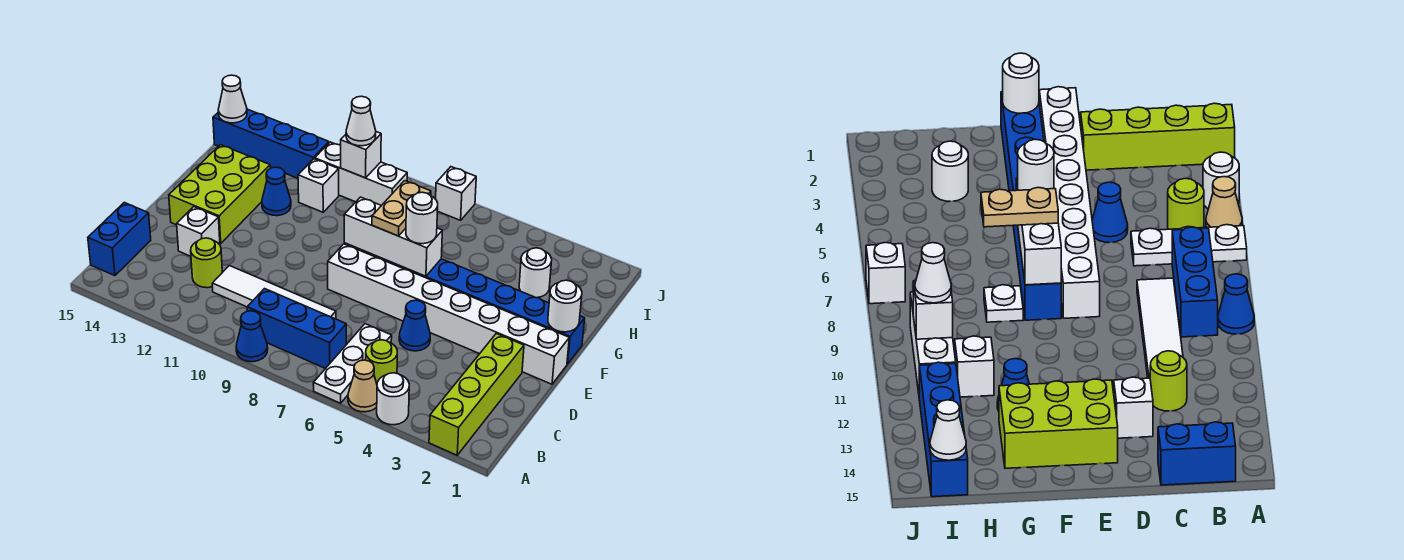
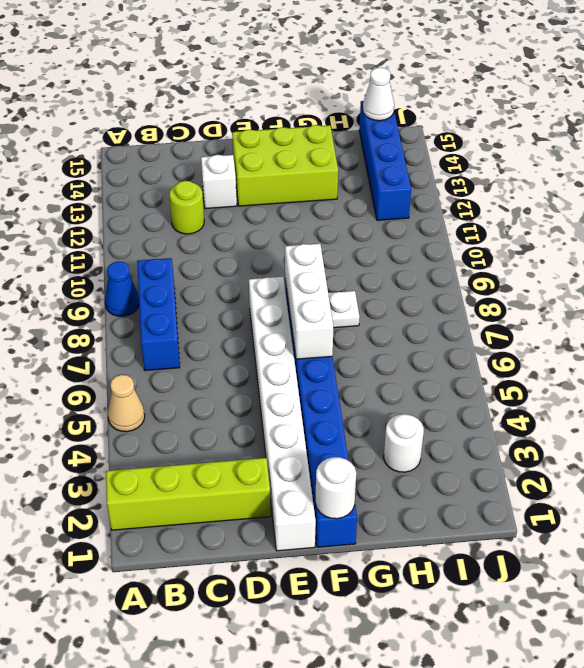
none -> white round brick A4 level 1
none -> white plate A6:C6 level 1
none -> lime round brick B5 level 1

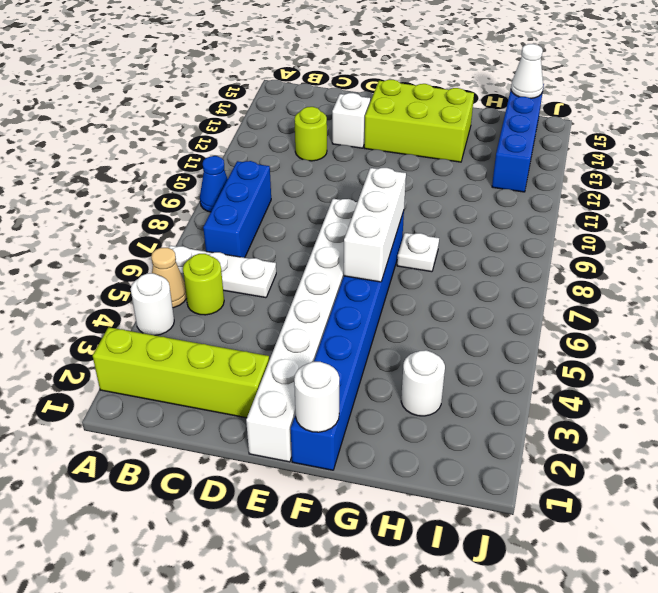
none -> blue brick B15:C15 level 1
none -> white tile C8:C11 level 1
none -> blue cone D5 level 1

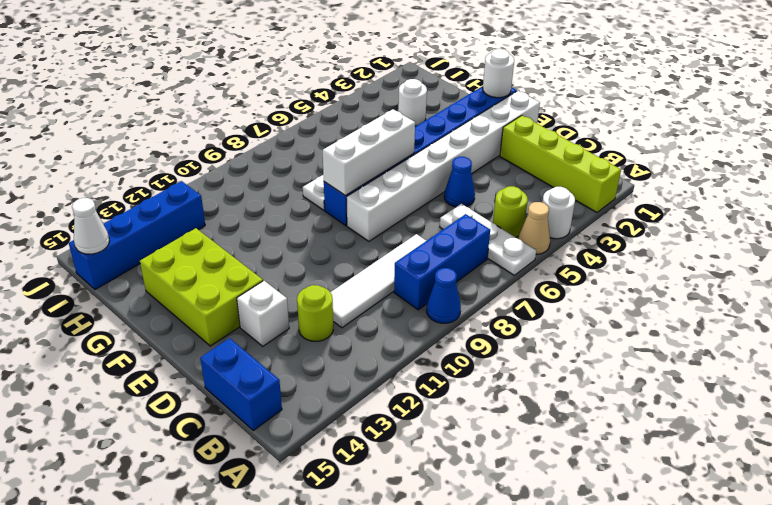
none -> blue cone G12 level 1
none -> white brick H11 level 1
none -> white brick I9:I11 level 1

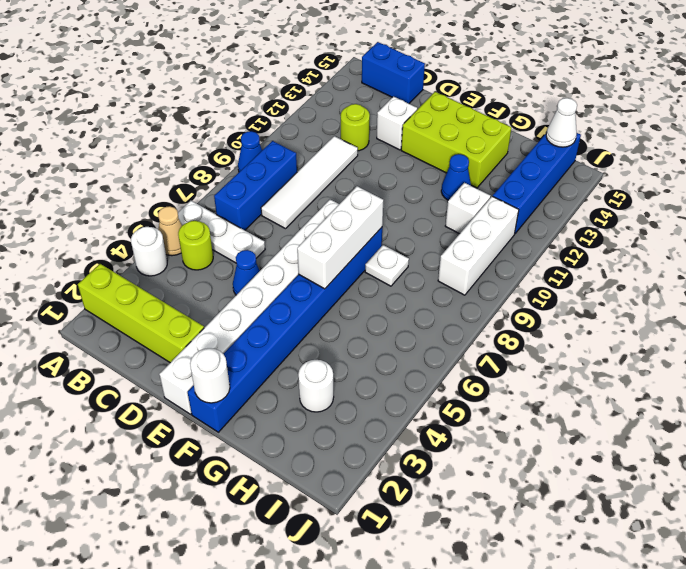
none -> white brick J7 level 1
none -> white brick I10 level 2
none -> white round brick F6 level 3

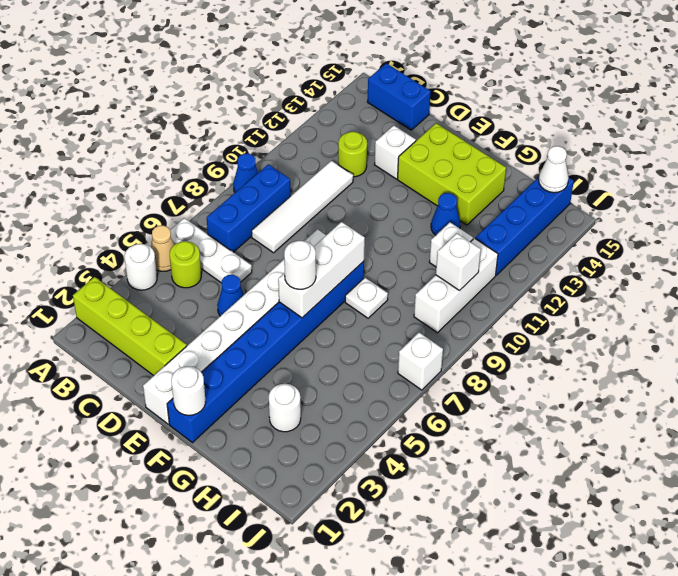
none -> tan plate F7:G7 level 3
none -> white cone I10 level 3

